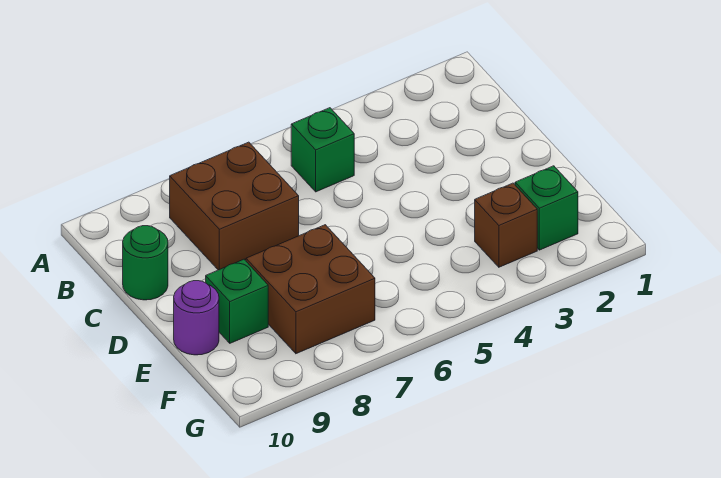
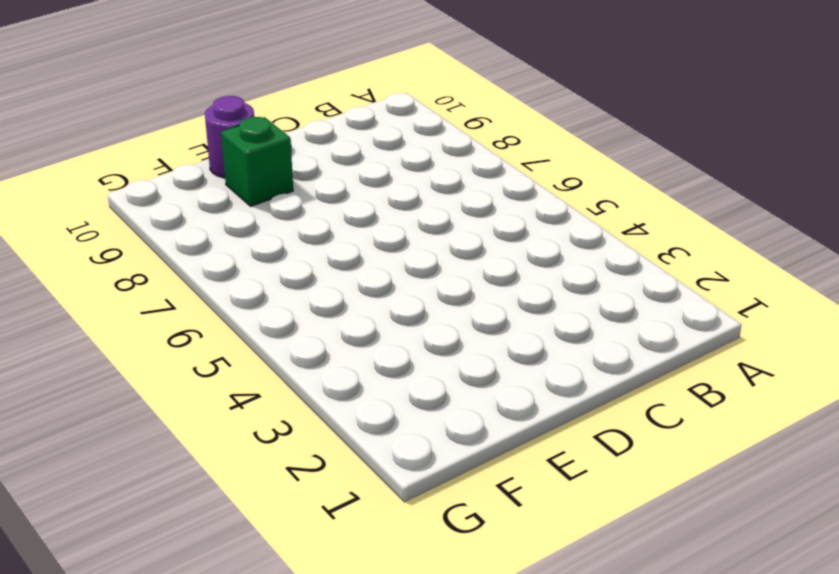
none -> green brick B5 level 1
none -> brown brick B7:C8 level 1

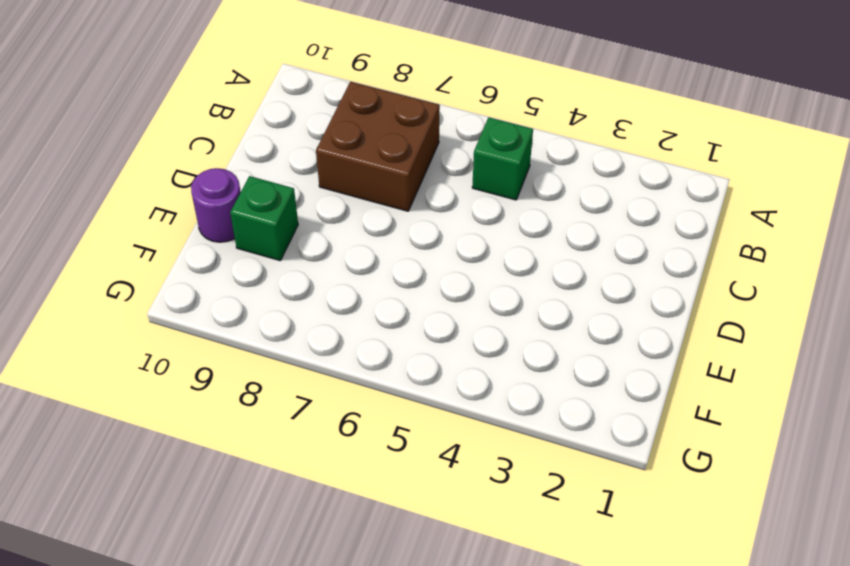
none -> green round brick C10 level 1
none -> brown brick E7:F8 level 1

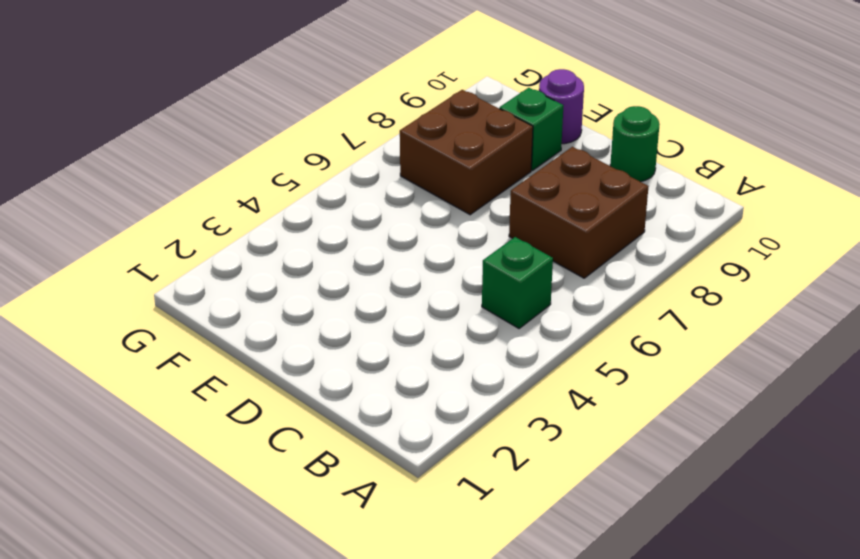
none -> green brick F2 level 1
none -> brown brick F3 level 1

